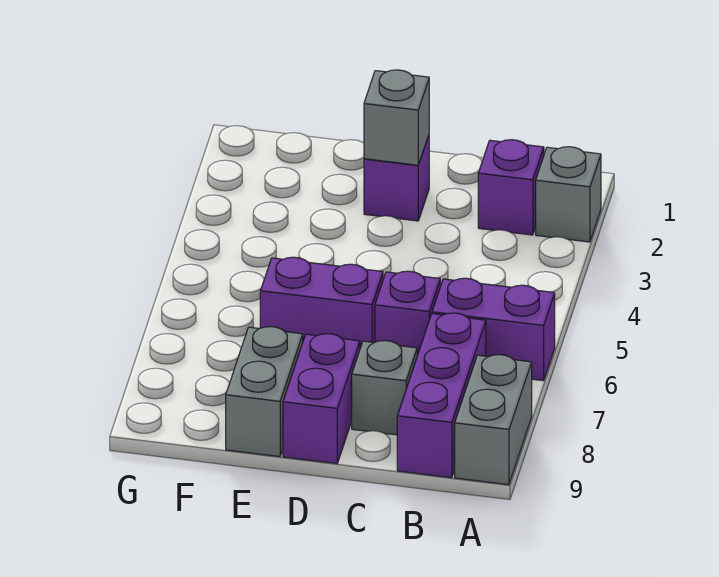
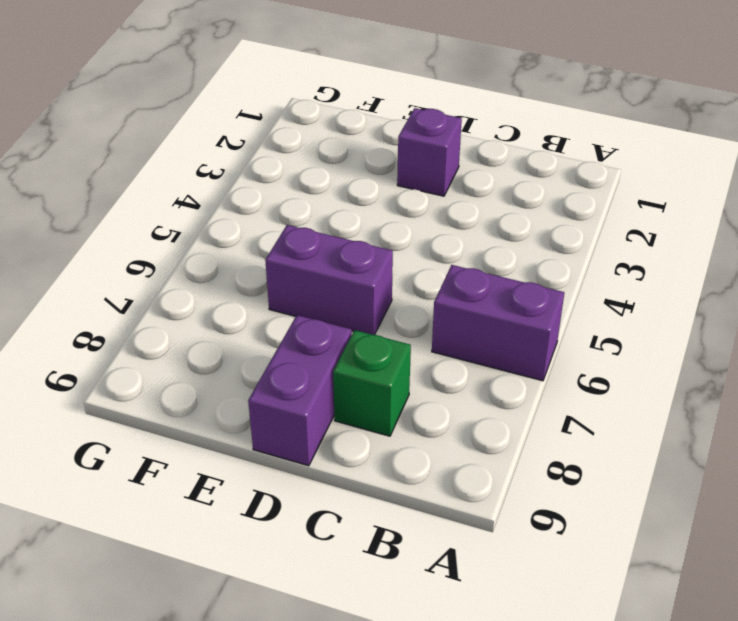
green brick C8 level 1 -> grey brick C8 level 1
none -> grey brick A2 level 1
none -> grey brick A8:A9 level 1
none -> purple brick B2 level 1

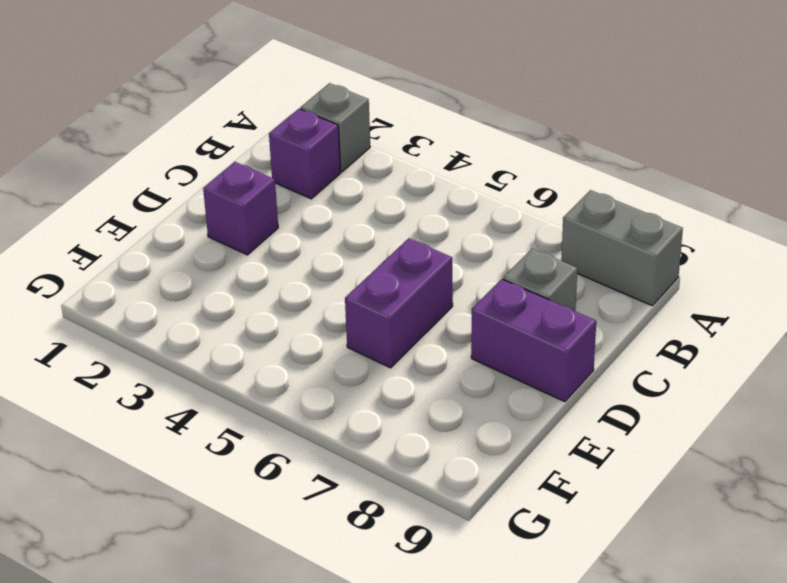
none -> purple brick A6:B6 level 1
none -> purple brick B7:B9 level 1
none -> purple brick C6 level 1

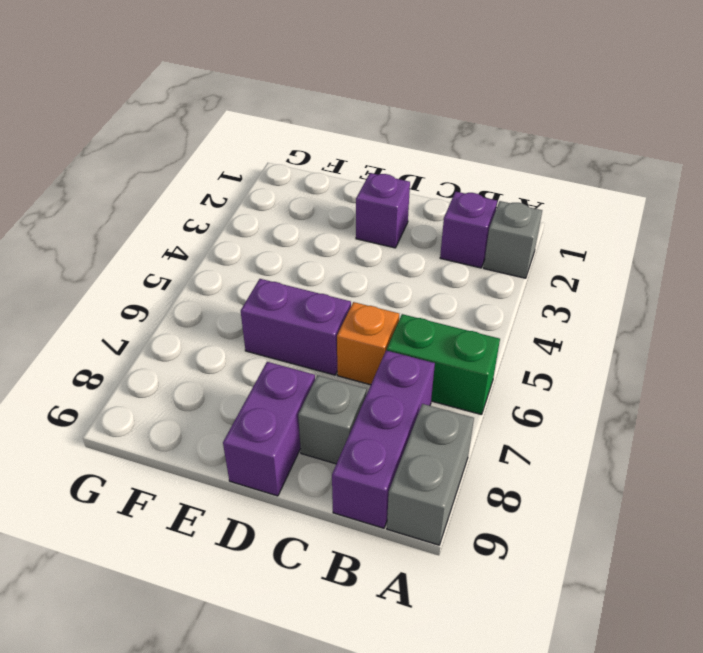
green brick A6:B6 level 1 -> purple brick A6:B6 level 1
orange brick C6 level 1 -> purple brick C6 level 1
none -> grey brick E8:E9 level 1
none -> grey brick D2 level 2

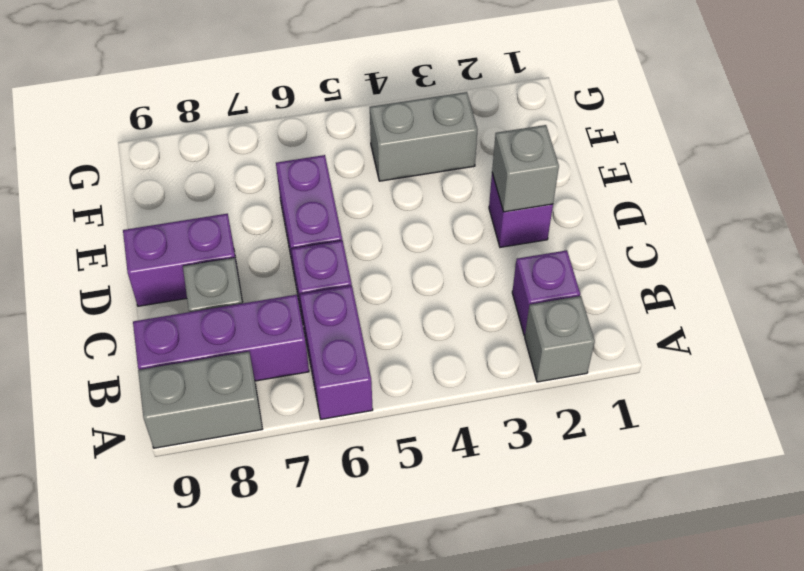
grey brick F3:F4 level 1 -> grey brick E8:E9 level 1

